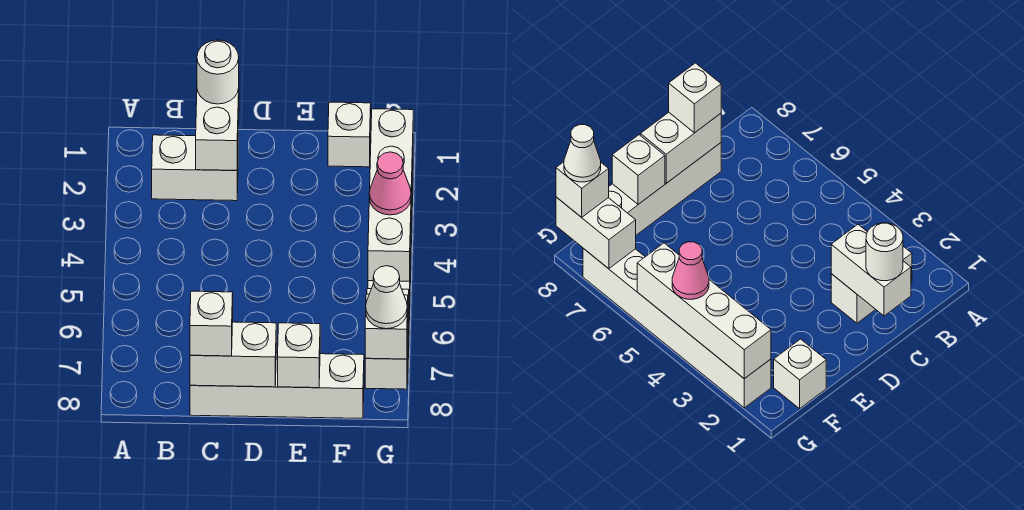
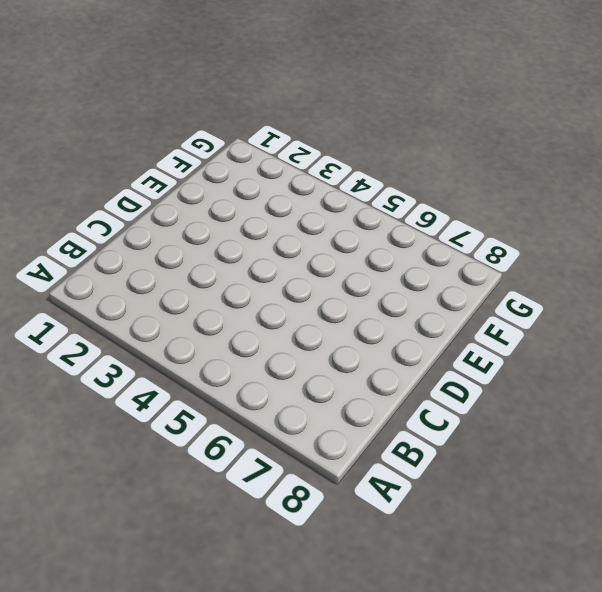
none -> white brick B2:C2 level 1
none -> white brick C8:F8 level 1
none -> white brick F1 level 1

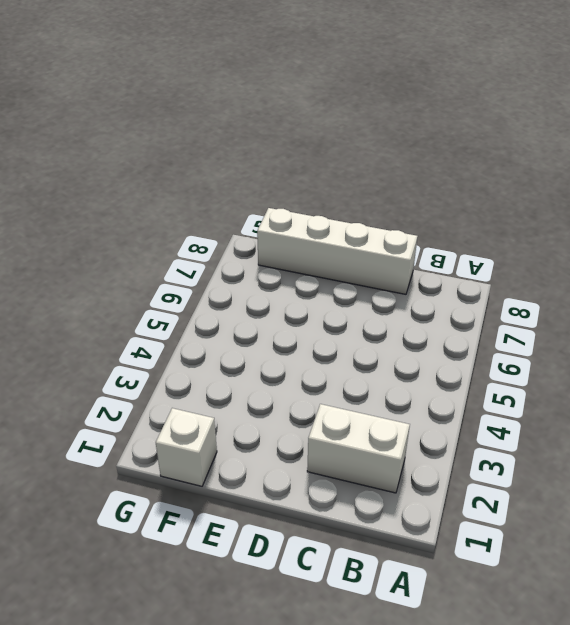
none -> white brick G2:G7 level 1
none -> white brick C1:C2 level 2
none -> white brick C8:D8 level 2

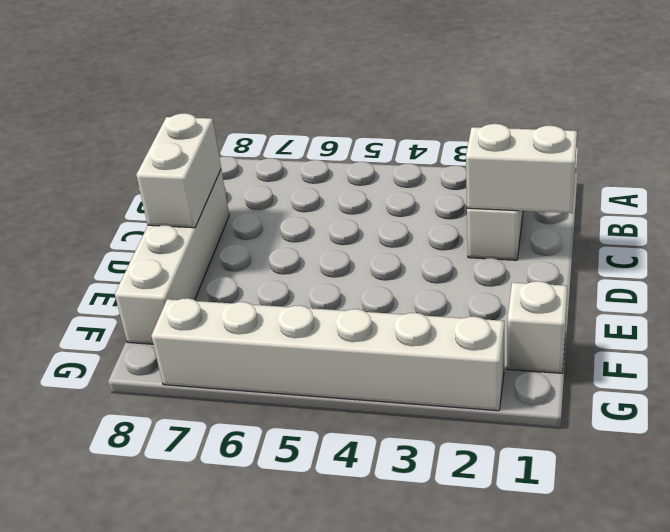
none -> white brick E8 level 2
none -> white brick G2:G5 level 2
none -> white brick G7:G8 level 2

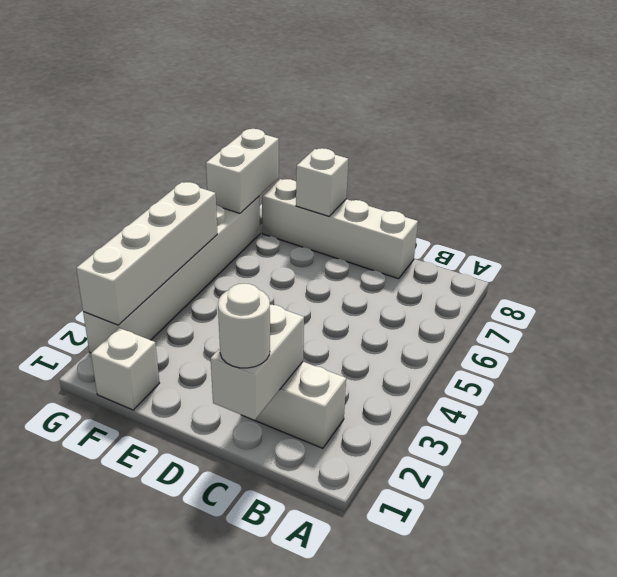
none -> white brick C8:D8 level 2
none -> white brick C8 level 3
none -> pink cone G4 level 3

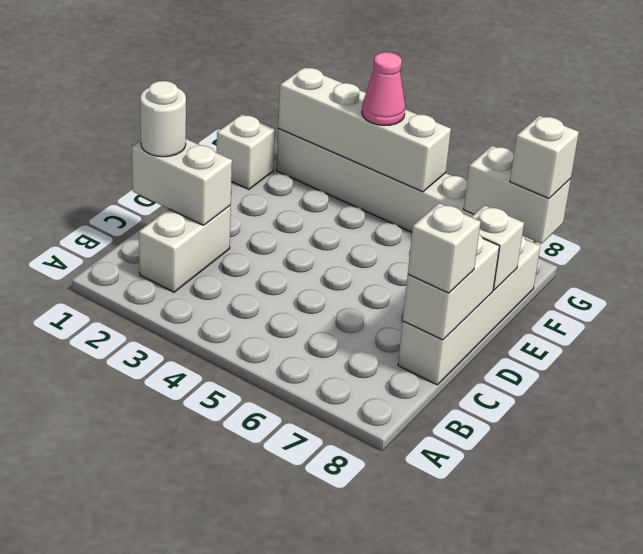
none -> white cone G8 level 4

